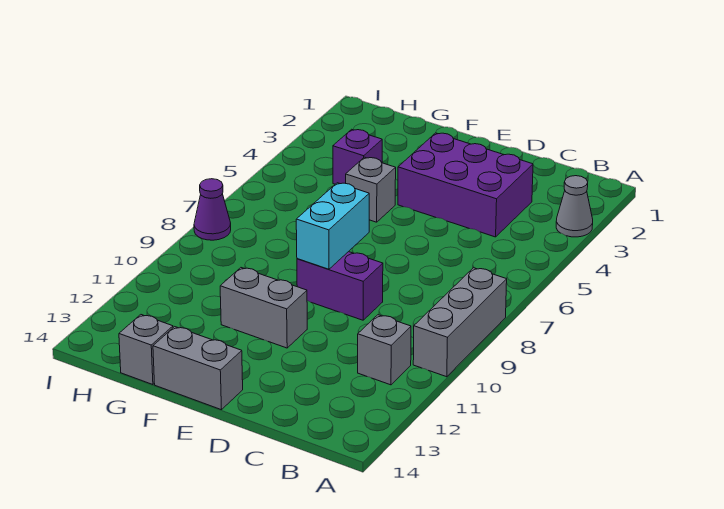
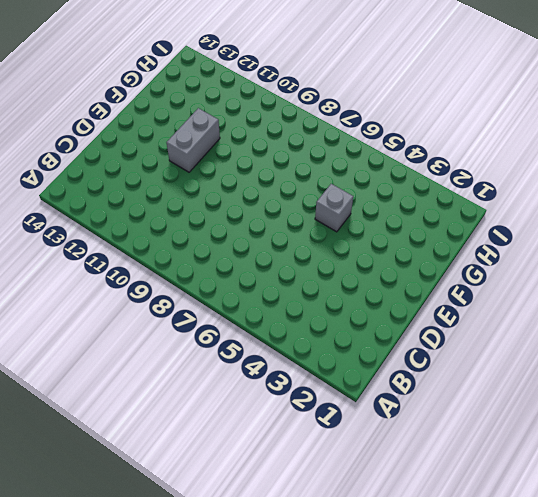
none -> grey cone A3 level 1
none -> grey brick A8:A10 level 1
none -> grey brick B11 level 1

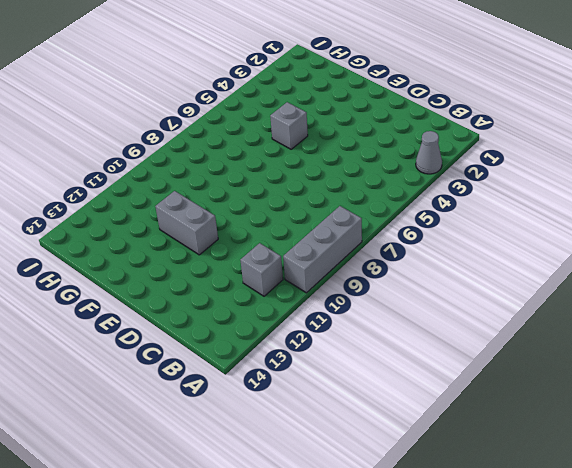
none -> purple brick C3:E4 level 1
none -> purple brick D9:E9 level 1
none -> grey brick E14:F14 level 1

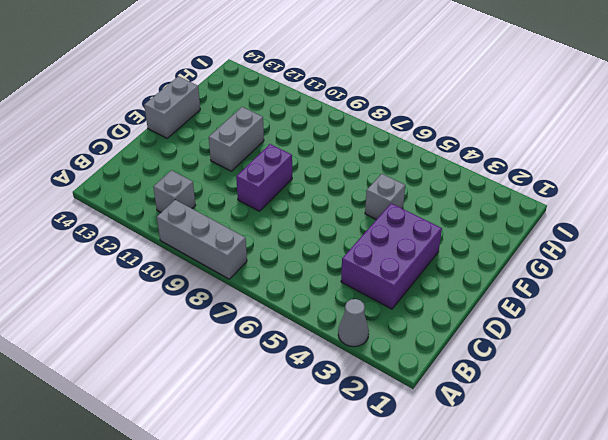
none -> purple brick G4 level 1
none -> grey brick G14 level 1
none -> purple cone I8 level 1

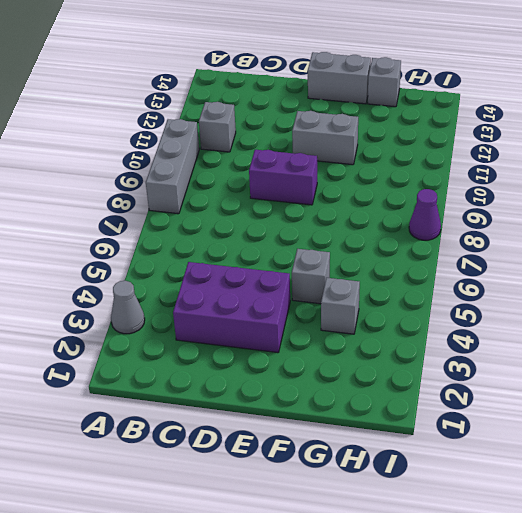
grey brick G4 level 1 -> purple brick G4 level 1
none -> cyan brick E8:E9 level 2

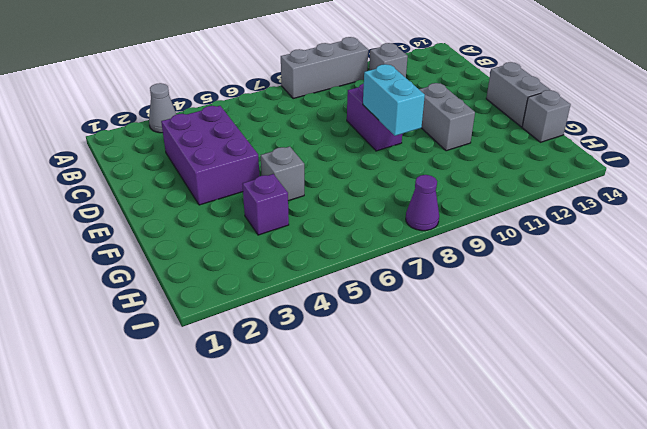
cyan brick E9:F9 level 2 -> cyan brick E8:E9 level 2

